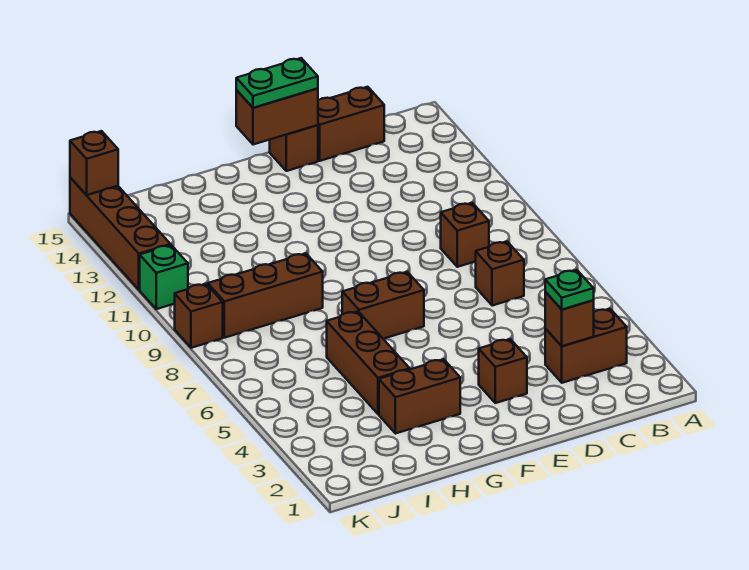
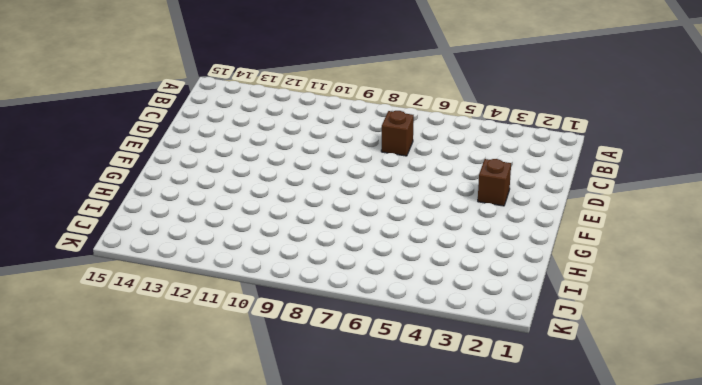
none -> brown brick B3:C3 level 1
none -> brown brick C9 level 1
none -> brown brick C15:D15 level 1

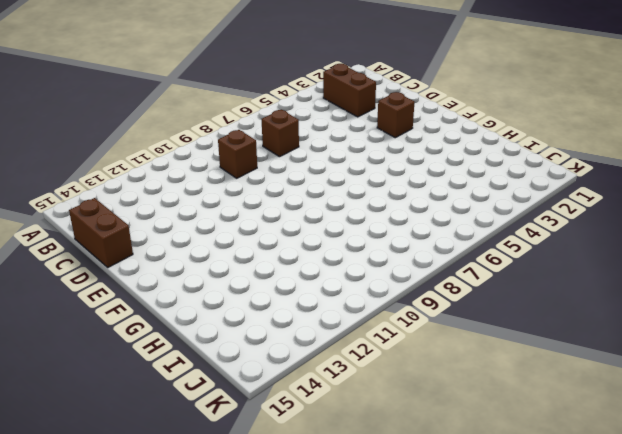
none -> brown brick E15 level 1
none -> brown brick F7:G7 level 1
none -> brown brick G3:H3 level 1

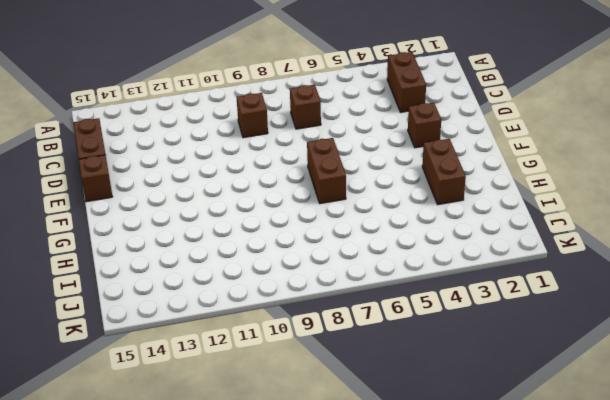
none -> brown brick H4:H6 level 1
none -> brown brick H9:J9 level 1
none -> brown brick K9 level 1

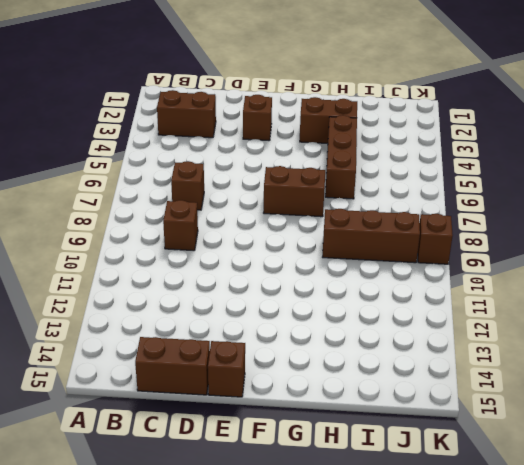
none -> green brick K11 level 1
none -> brown brick K12:K15 level 1
none -> brown brick C3 level 2

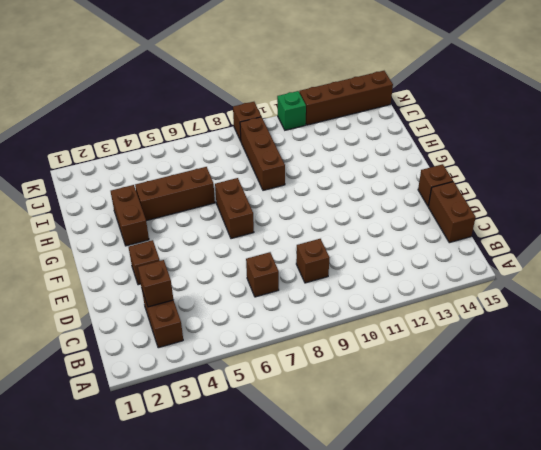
none -> brown brick E15:F15 level 2
none -> brown brick K15 level 2
none -> green plate C3 level 3

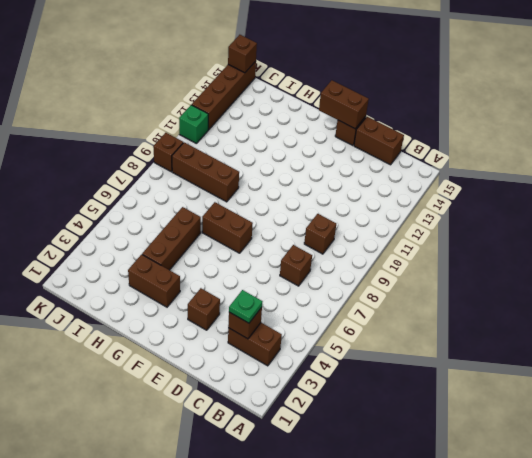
none -> green plate E15:F15 level 3

